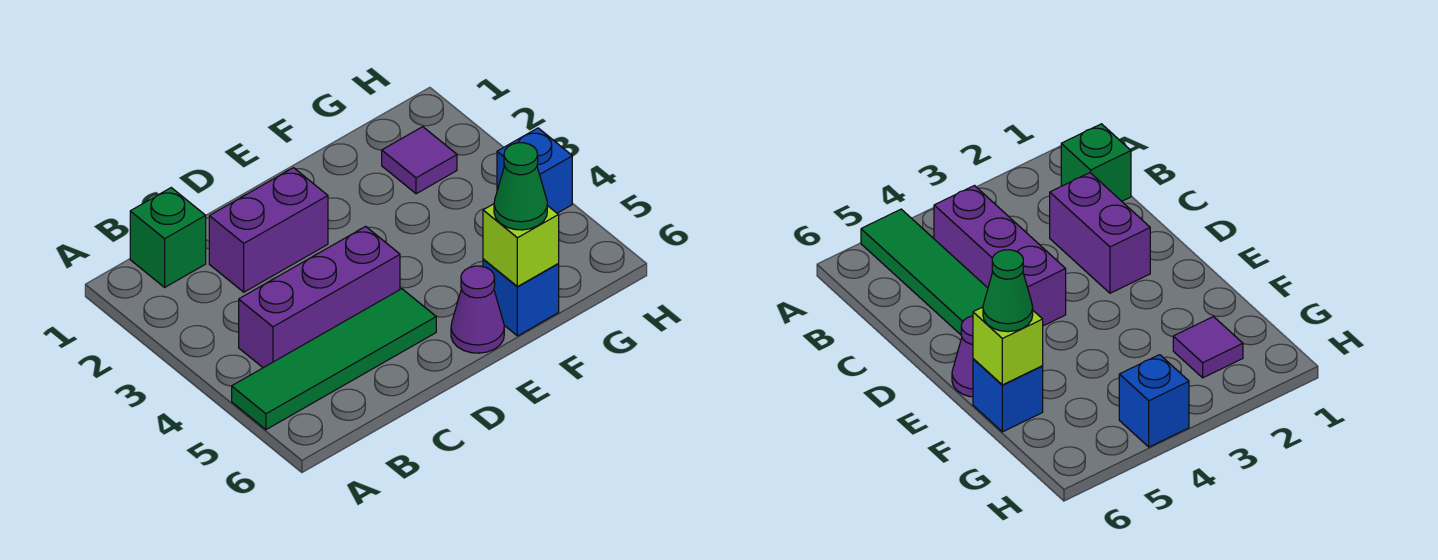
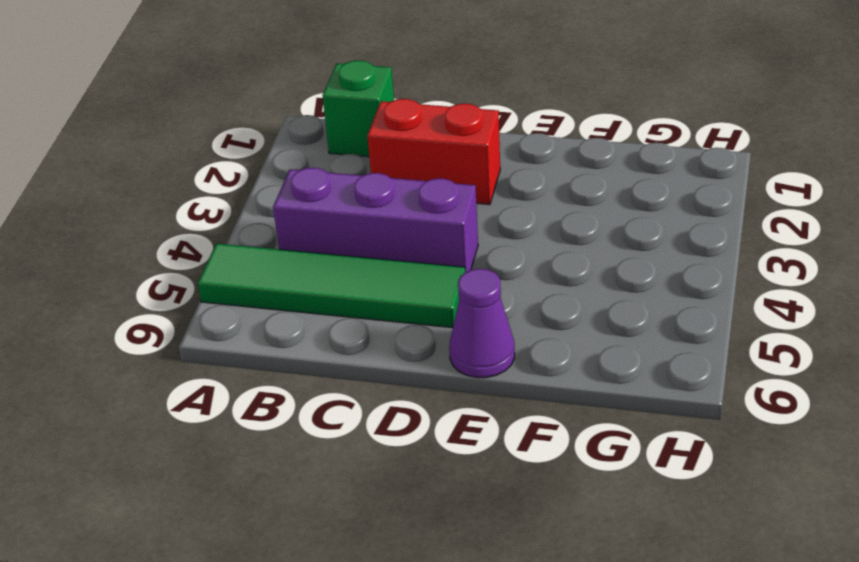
red brick C2:D2 level 1 -> purple brick C2:D2 level 1
none -> blue brick F6 level 1
none -> purple tile G2 level 1

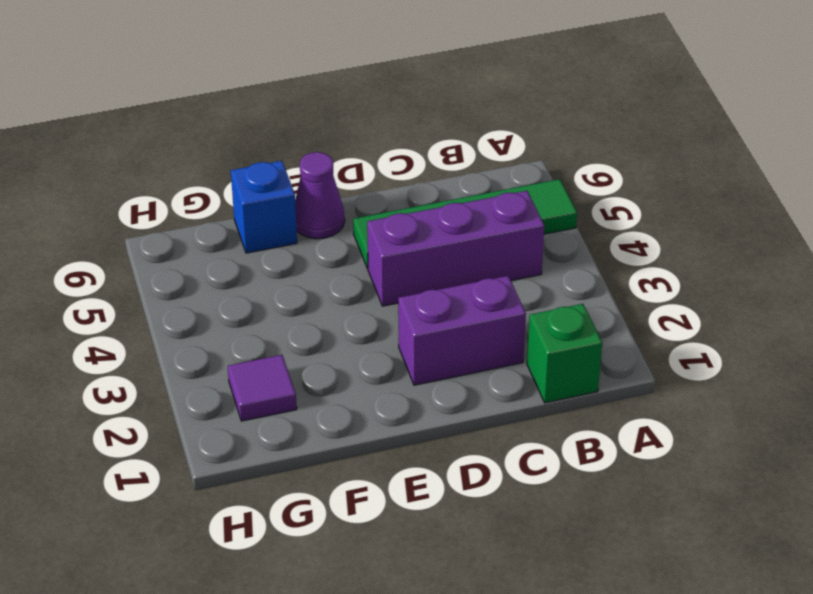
none -> blue brick H4 level 1
none -> lime brick F6 level 2

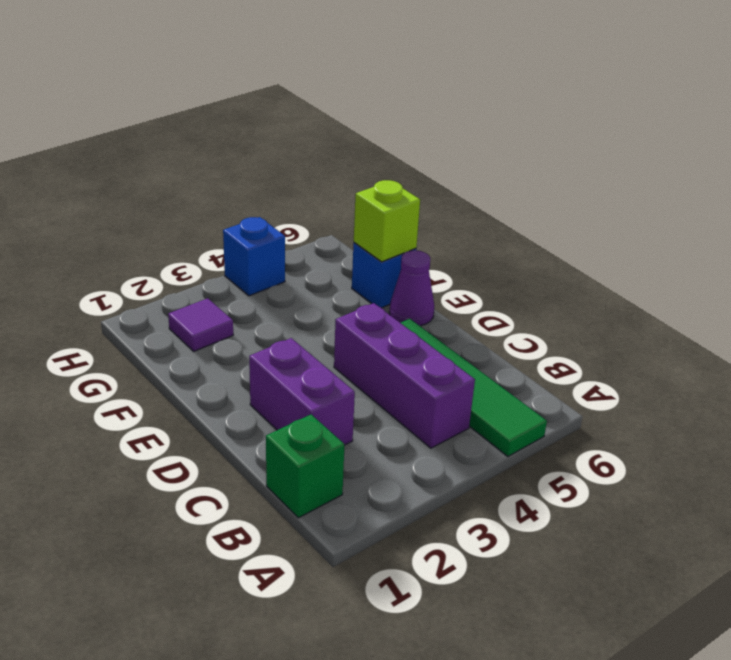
none -> green cone F6 level 3

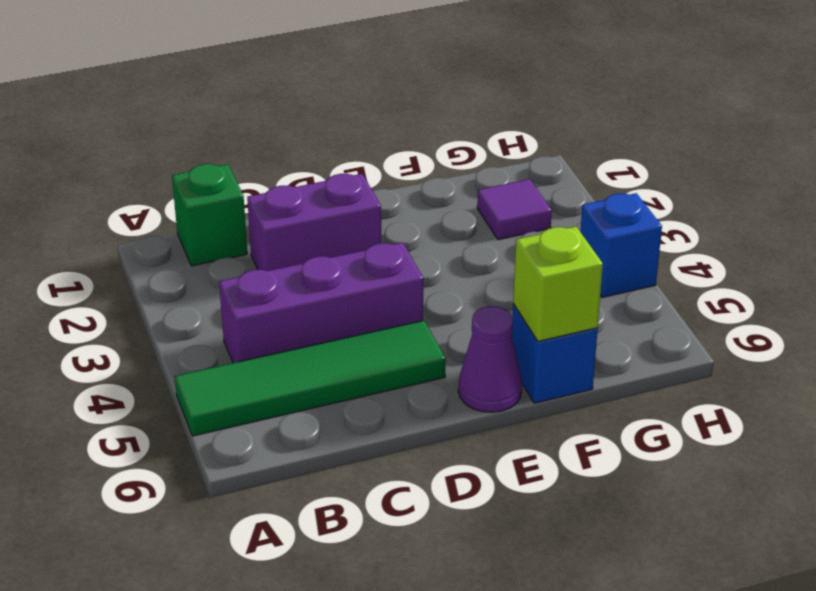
none -> green cone F6 level 3

